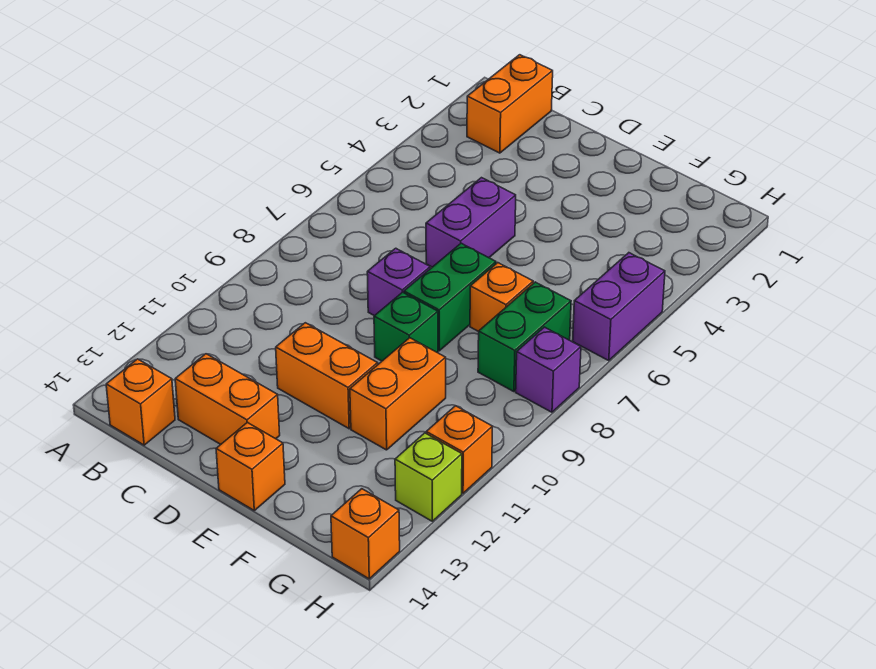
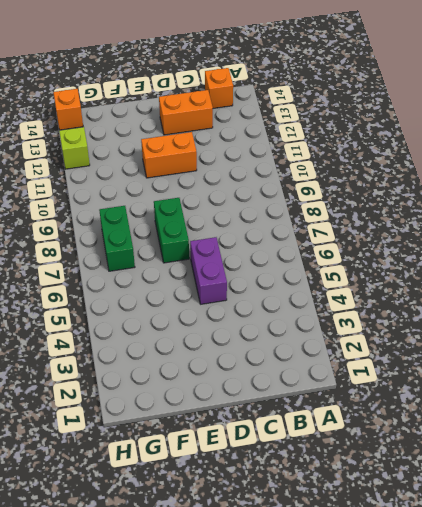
none -> orange brick B1:B2 level 1
none -> purple brick D8 level 1
none -> green brick E9 level 1

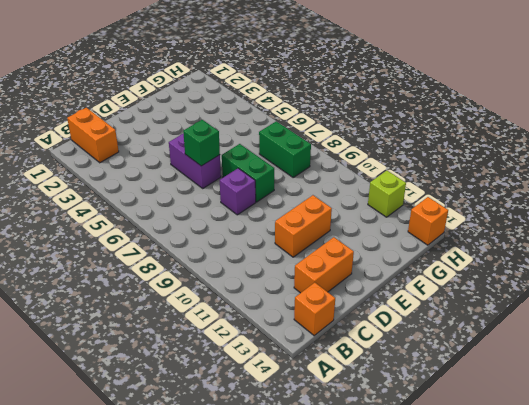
green brick D6 level 2 -> green brick E9 level 1
none -> orange brick E14 level 1
none -> orange brick F7 level 1
none -> orange brick F10:F11 level 1

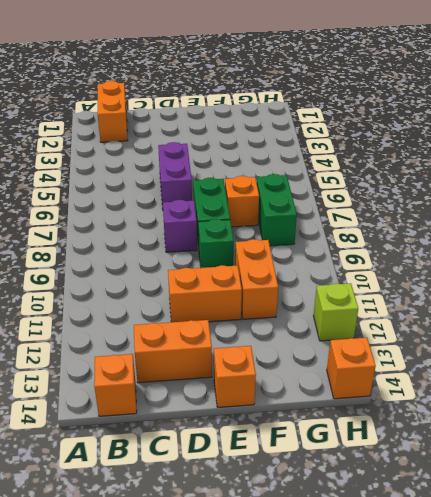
none -> purple brick H5:H6 level 1
none -> purple brick H8 level 1
none -> orange brick H11 level 1

